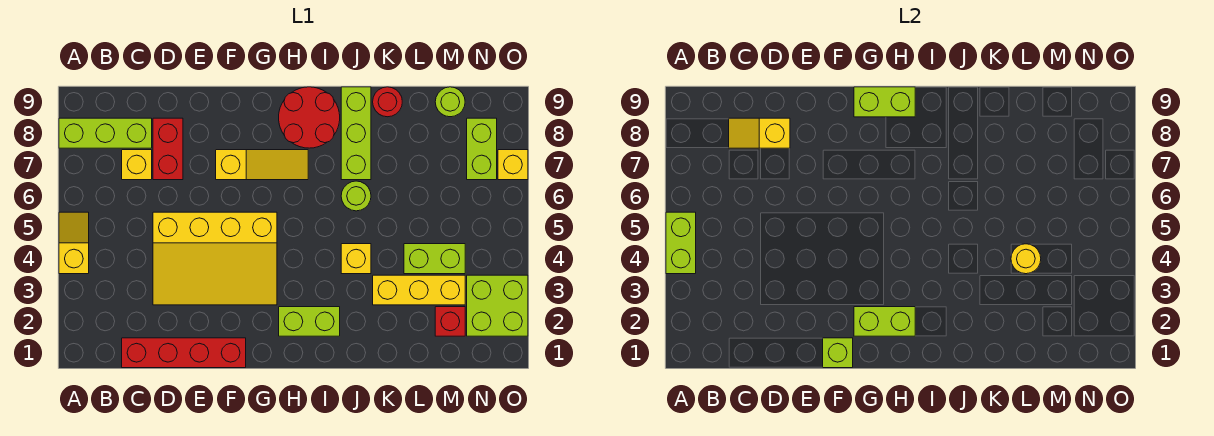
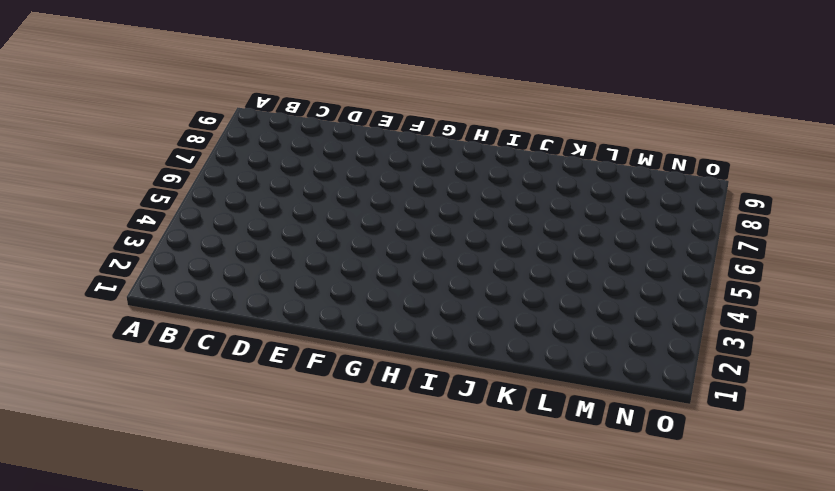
none -> yellow slope A4:A5 level 1 top 4
none -> lime brick A8:C8 level 1
none -> red brick C1:F1 level 1

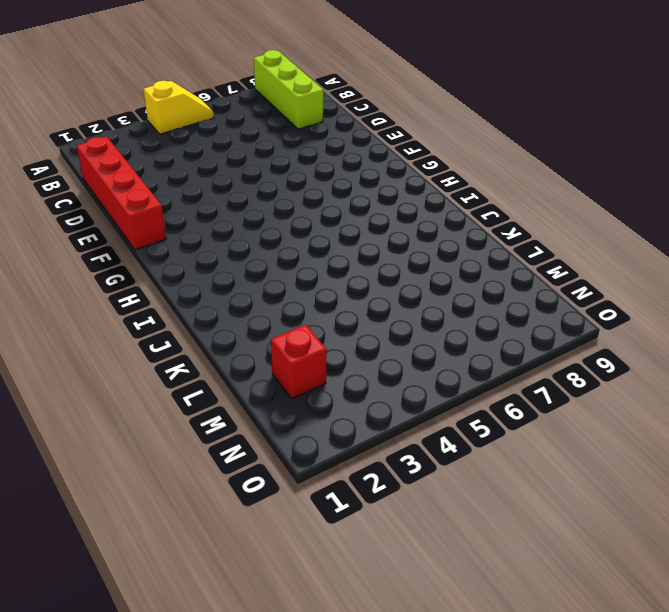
none -> yellow brick C7 level 1
none -> yellow slope D3:G5 level 1 top 5
none -> red brick D7:D8 level 1

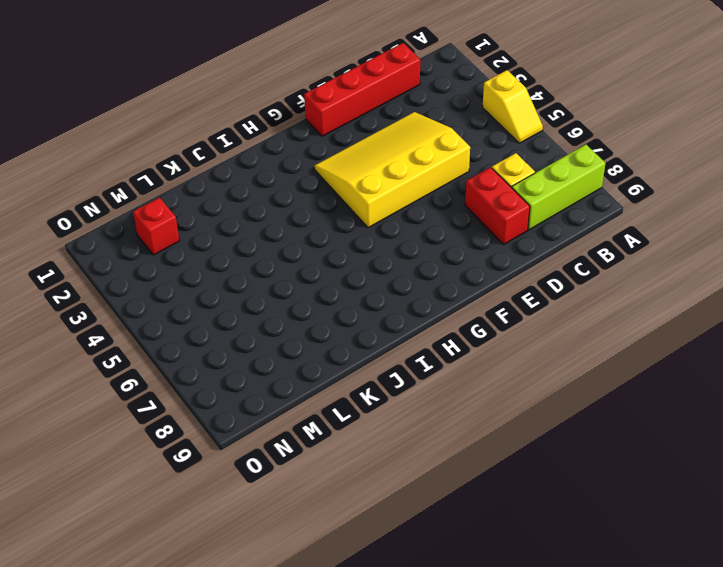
none -> yellow slope F7:H7 level 1 top F
none -> lime brick H2:I2 level 1
none -> red round brick H8:I9 level 1

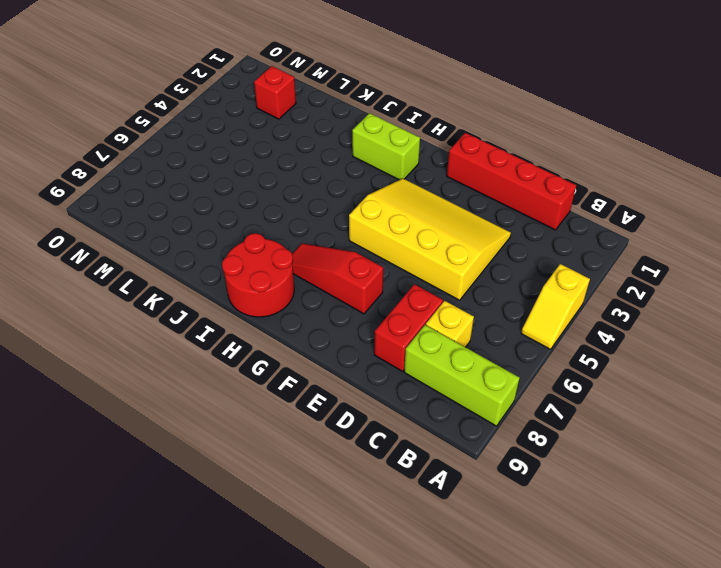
red slope F7:H7 level 1 top F -> yellow slope F7:H7 level 1 top F
none -> yellow brick J4 level 1
none -> lime round brick J6 level 1
none -> lime brick J7:J9 level 1

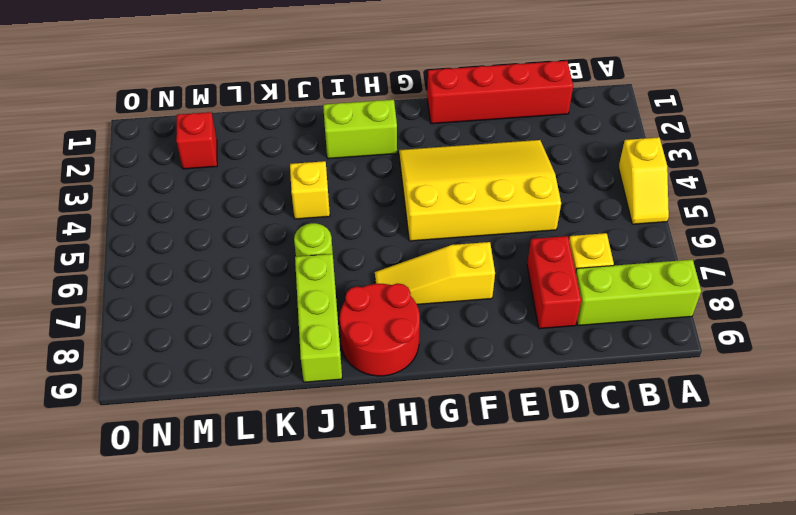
none -> yellow brick K3:M3 level 1
none -> red round brick K9 level 1
none -> lime brick L4:M4 level 1

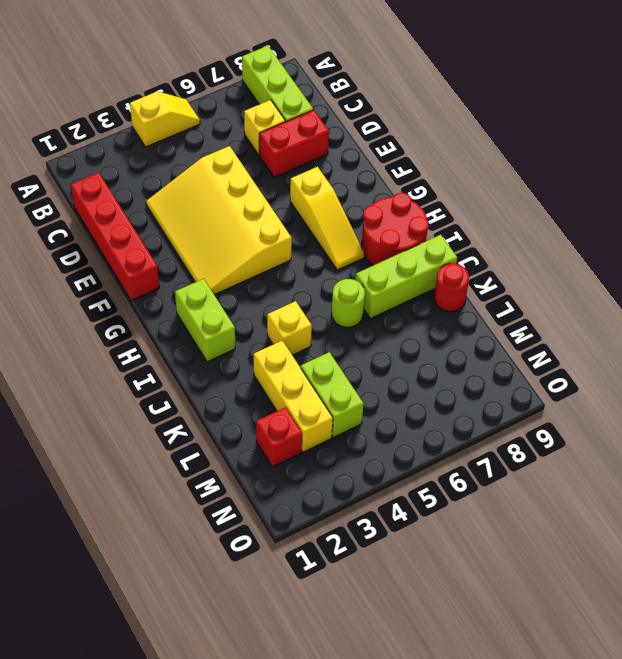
none -> lime round brick M9 level 1
none -> lime brick N2:O3 level 1
none -> lime brick N7:N8 level 1

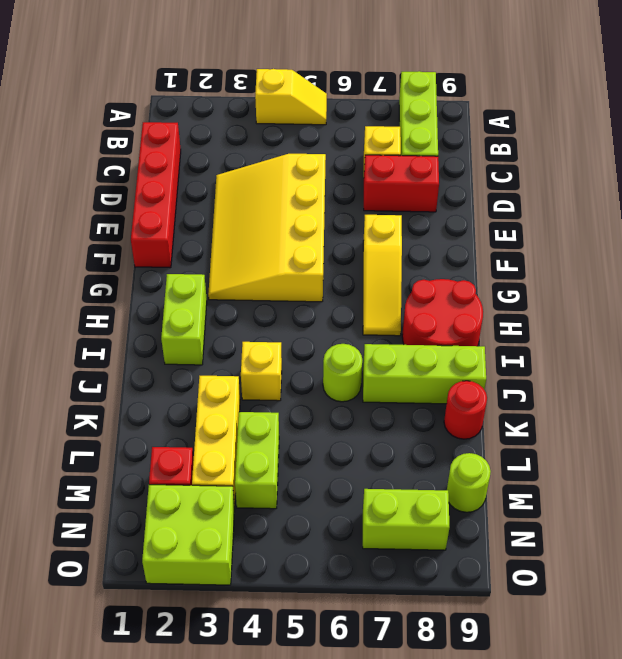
none -> yellow brick O7 level 1
none -> lime brick A4:A5 level 2
none -> yellow slope C8:D8 level 2 top D

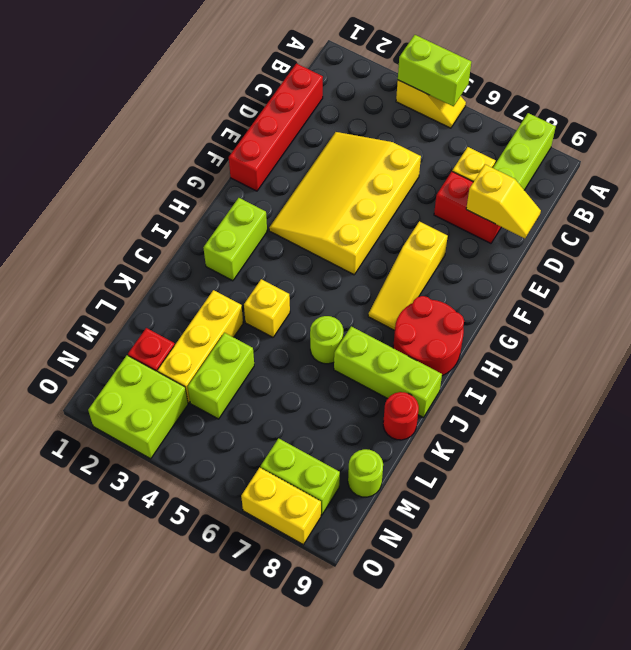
yellow slope D8:D9 level 2 top 8 -> yellow slope C8:D8 level 2 top D
yellow brick O7:O8 level 1 -> yellow brick O7 level 1
none -> lime brick F1 level 2
none -> lime brick G2:H2 level 2
none -> lime brick G9:H9 level 2

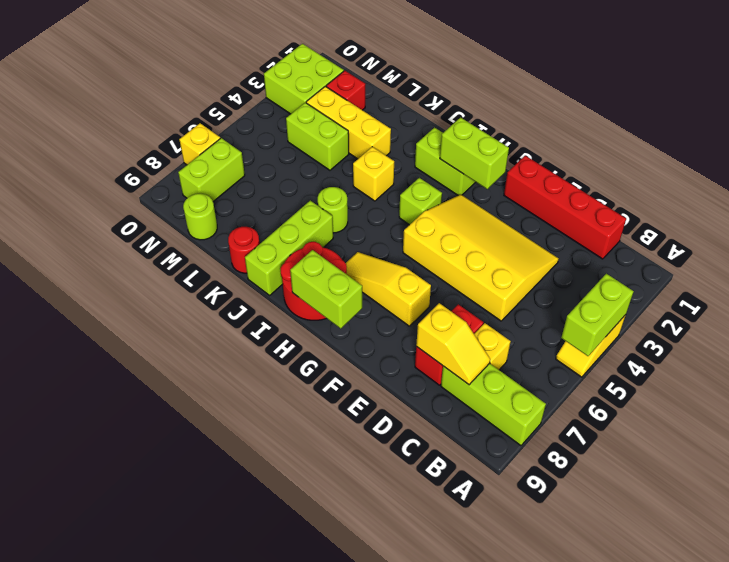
lime brick H4 level 1 -> lime brick F1 level 2
none -> yellow round brick L4 level 2

